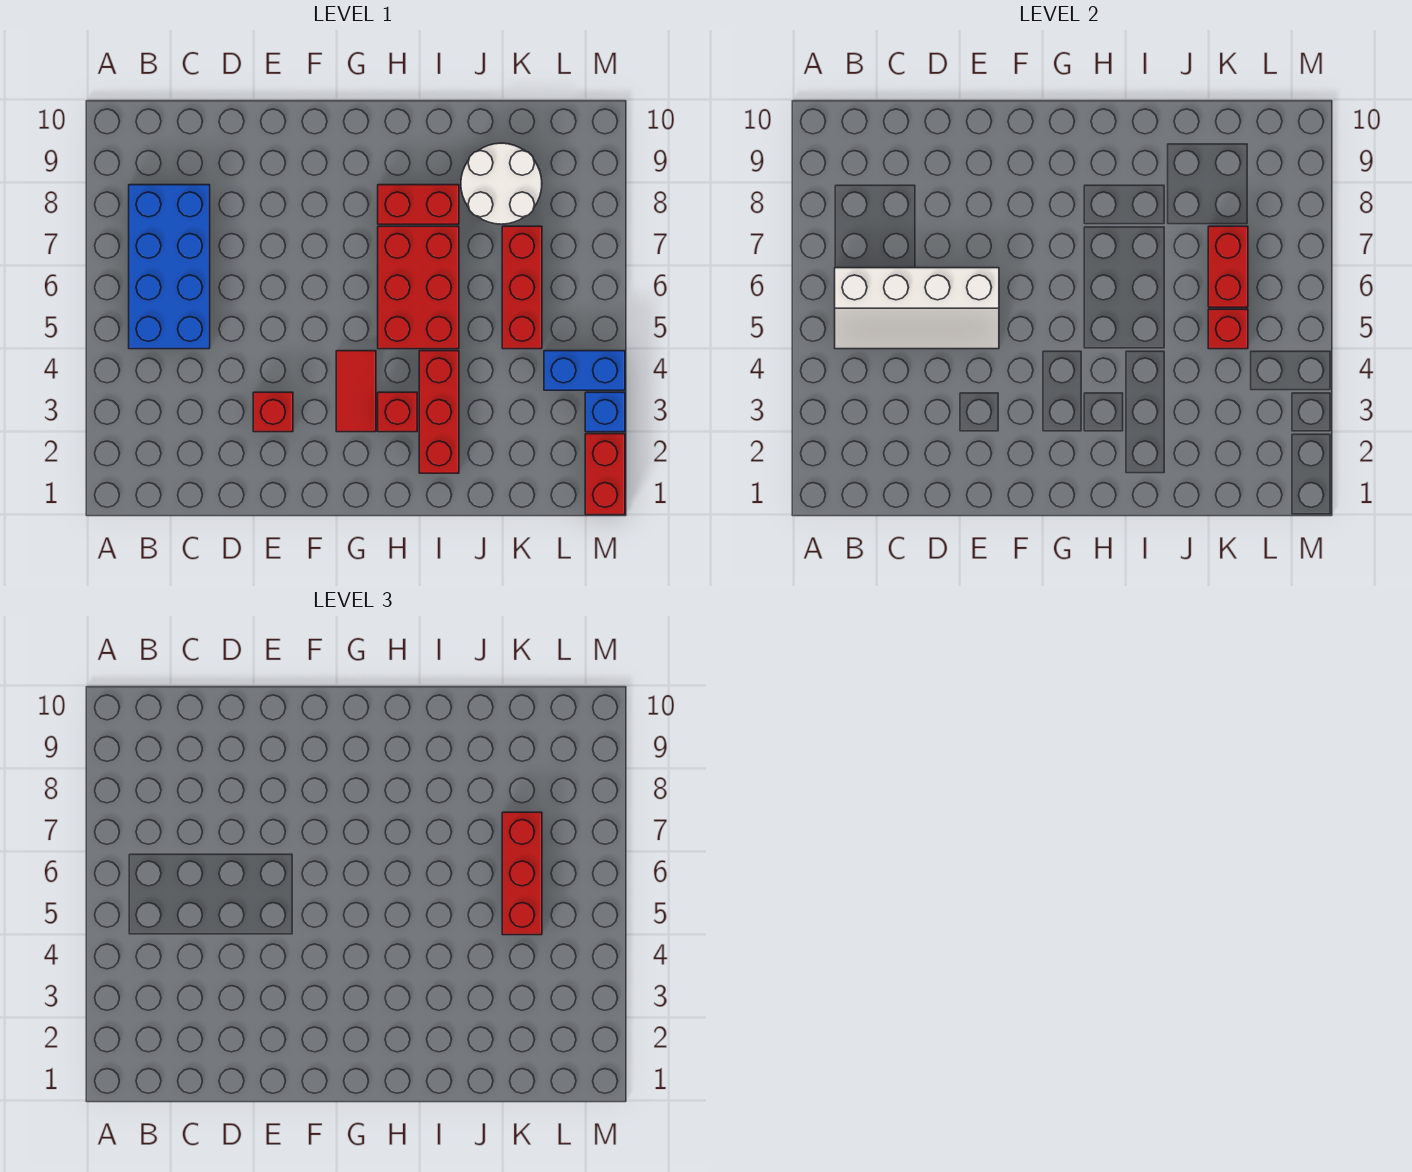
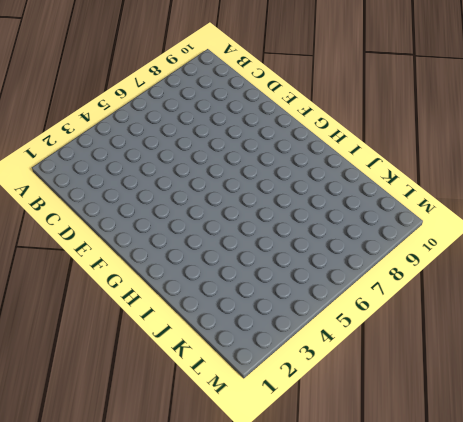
none -> blue brick B5:C8 level 1
none -> red brick E3 level 1
none -> red tile G3:G4 level 1

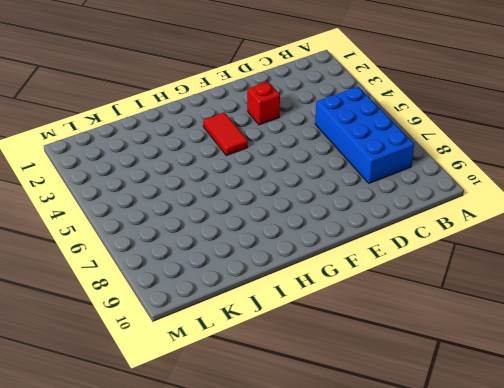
none -> red brick H3 level 1
none -> red brick H5:I7 level 1
none -> red brick H8:I8 level 1

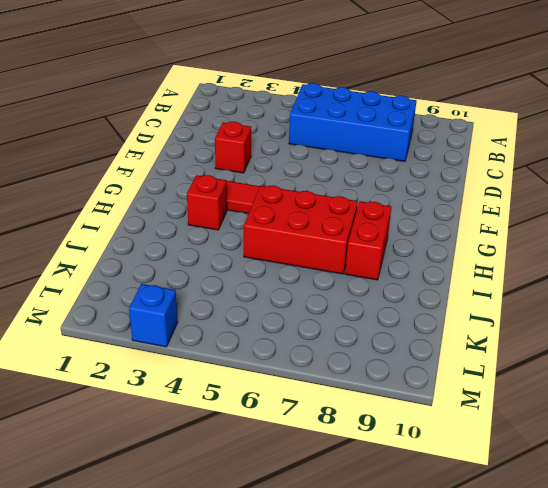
none -> red brick I2:I4 level 1
none -> white round brick J8:K9 level 1
none -> red brick K5:K7 level 1

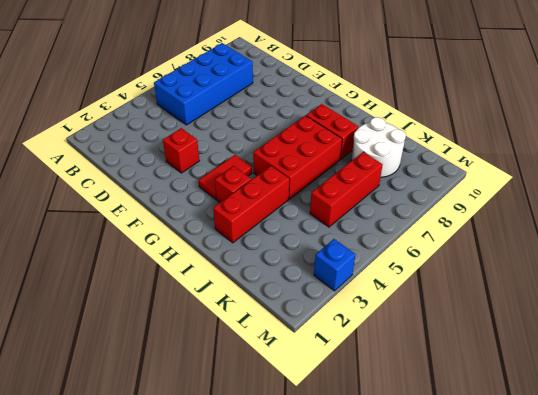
none -> blue brick L4:M4 level 1
none -> red brick M1:M2 level 1
none -> white slope B5:E6 level 2 top 6

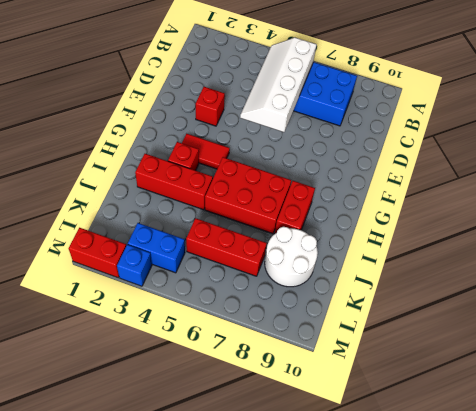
blue brick L3:L4 level 1 -> blue brick L4:M4 level 1
none -> red brick K5 level 2
none -> red brick K6:K7 level 2
none -> red brick K5:K7 level 3

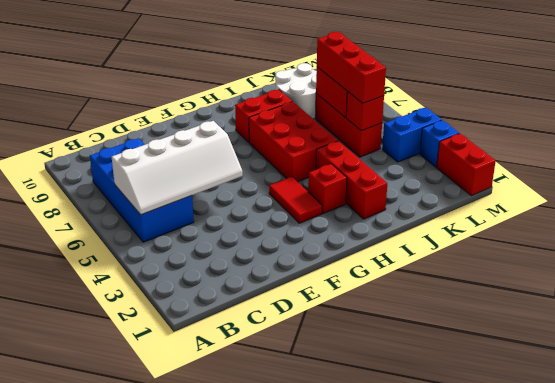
none -> red brick E3 level 1

